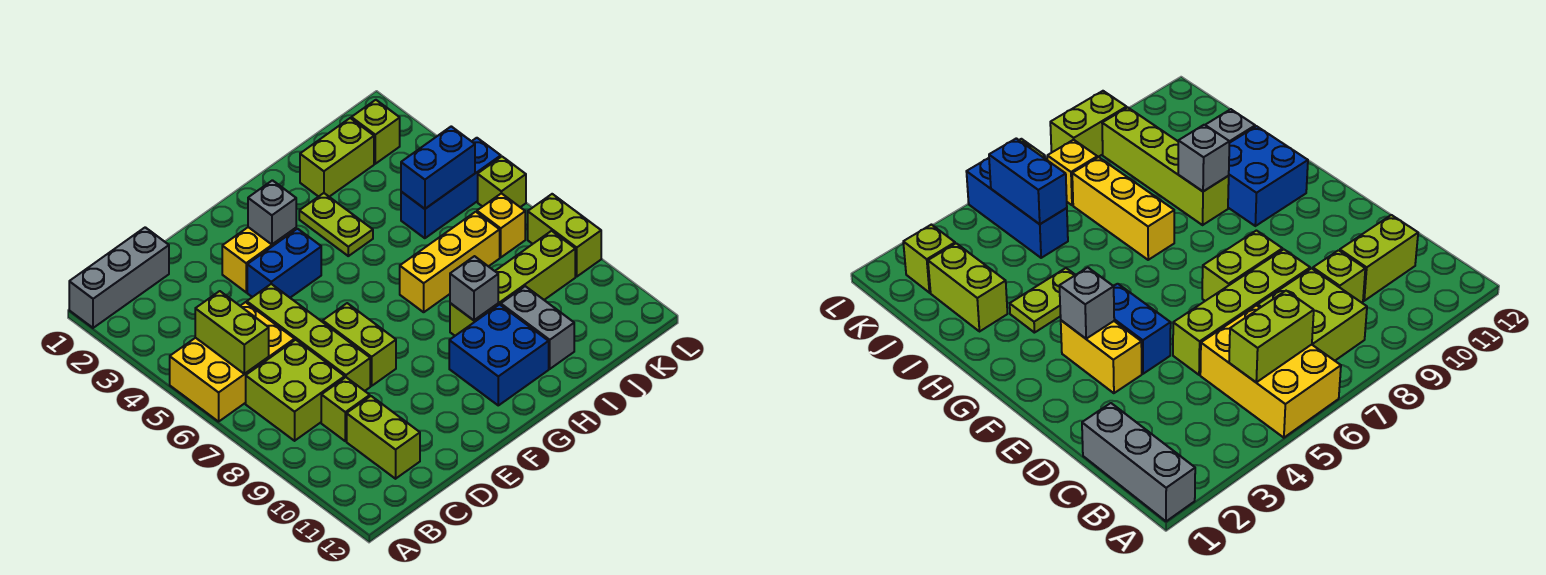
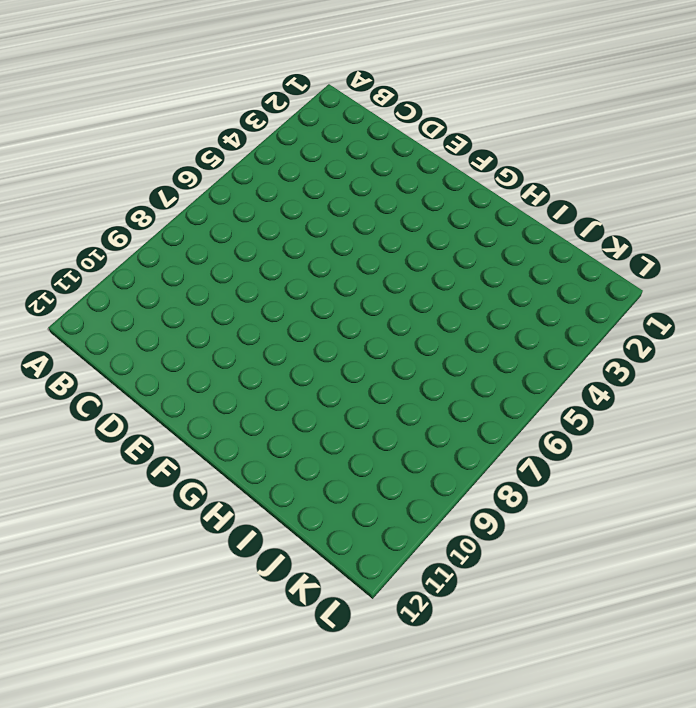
none -> grey brick A1:C1 level 1
none -> yellow brick A5:C6 level 1
none -> lime brick B7:C8 level 1

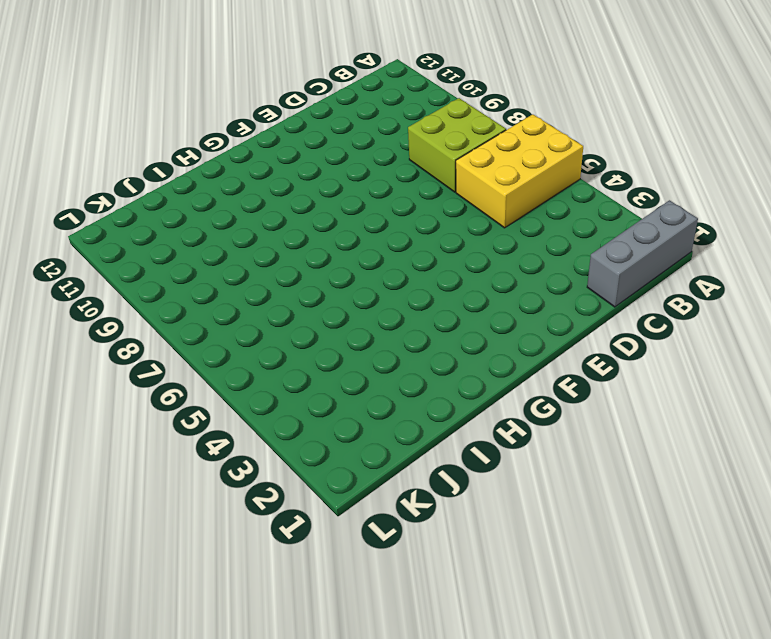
none -> lime brick C9 level 1
none -> lime brick C10:C11 level 1
none -> lime brick D5:D8 level 1

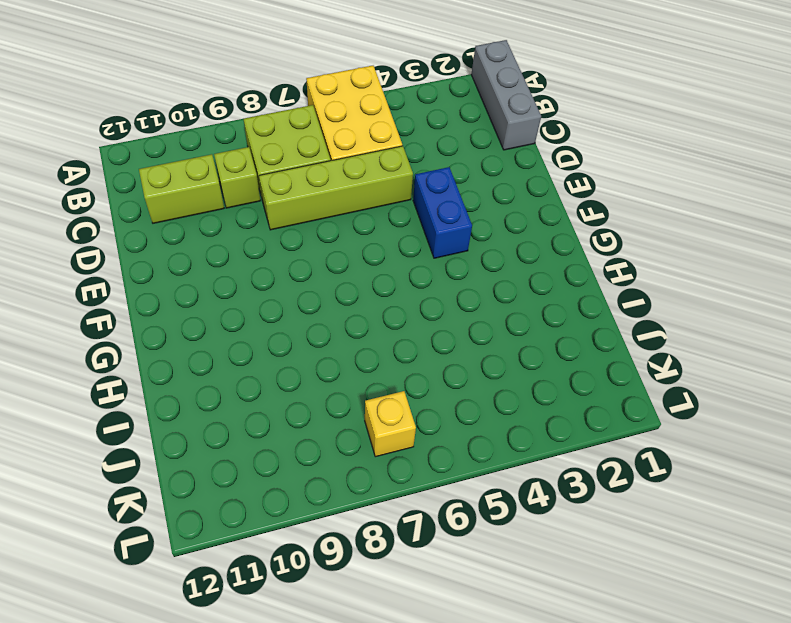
none -> yellow brick E3:F3 level 1
none -> lime brick E7:E8 level 1
none -> blue brick G10:H11 level 1

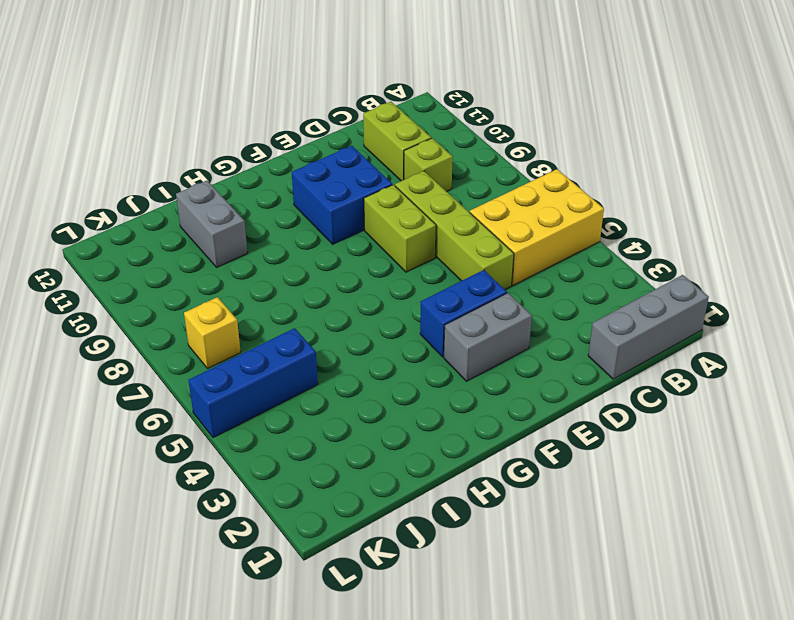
grey brick E3:F3 level 1 -> yellow brick E3:F3 level 1
blue brick E9:F10 level 1 -> blue brick G10:H11 level 1
none -> lime brick B7:C8 level 1
none -> lime plate H3:H4 level 1
none -> yellow brick H7:J7 level 1

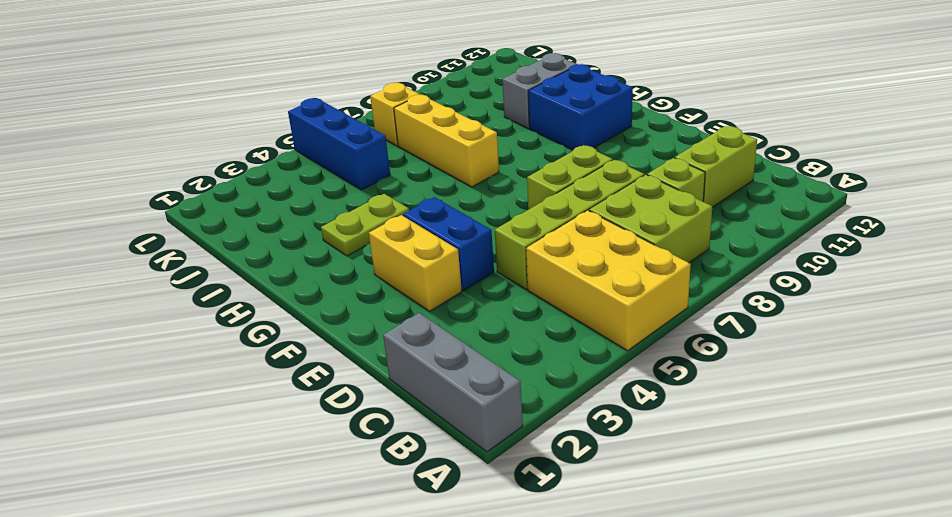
none -> lime brick H9:K9 level 1
none -> lime brick I2:J2 level 1
none -> lime brick K2 level 1

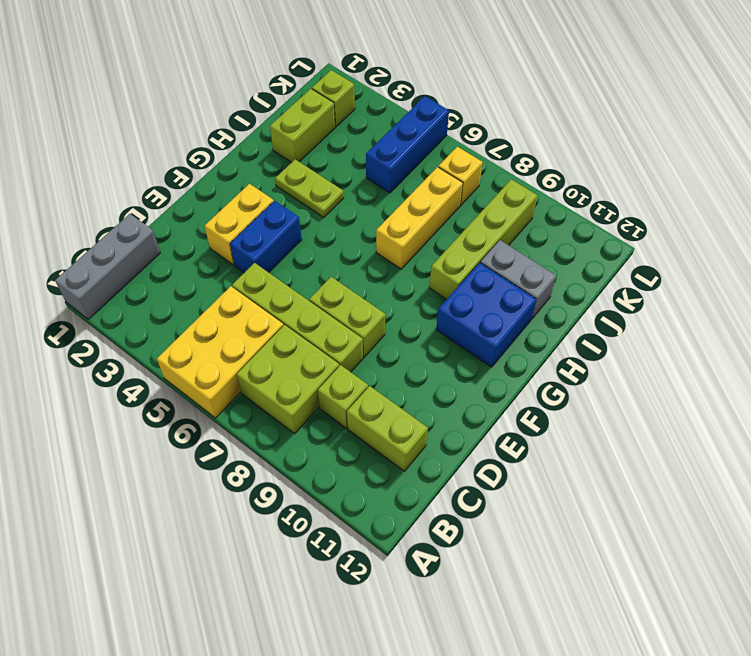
none -> lime brick L6 level 1
none -> lime brick L8:L9 level 1
none -> lime brick B5:B6 level 2

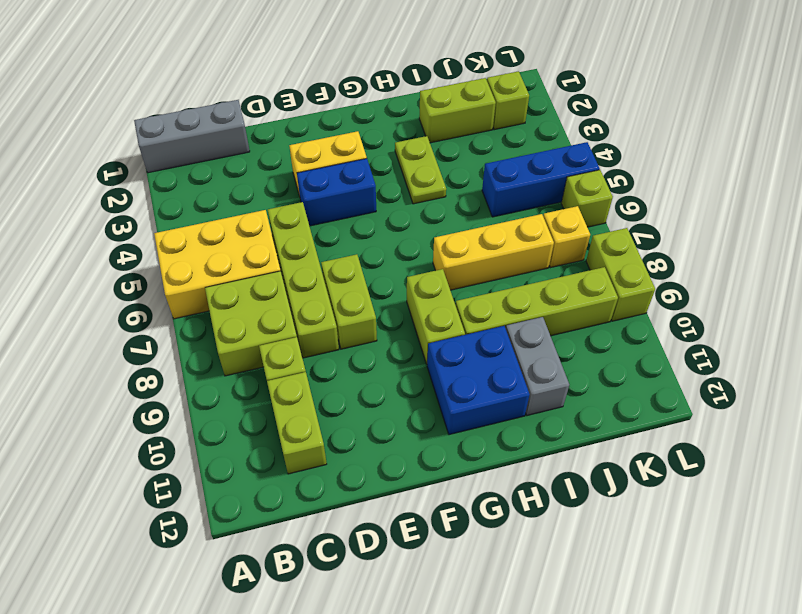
lime brick G8:G9 level 1 -> lime brick B5:B6 level 2
none -> grey brick F3 level 2
none -> grey brick H9 level 2
none -> blue brick J5:K5 level 2

